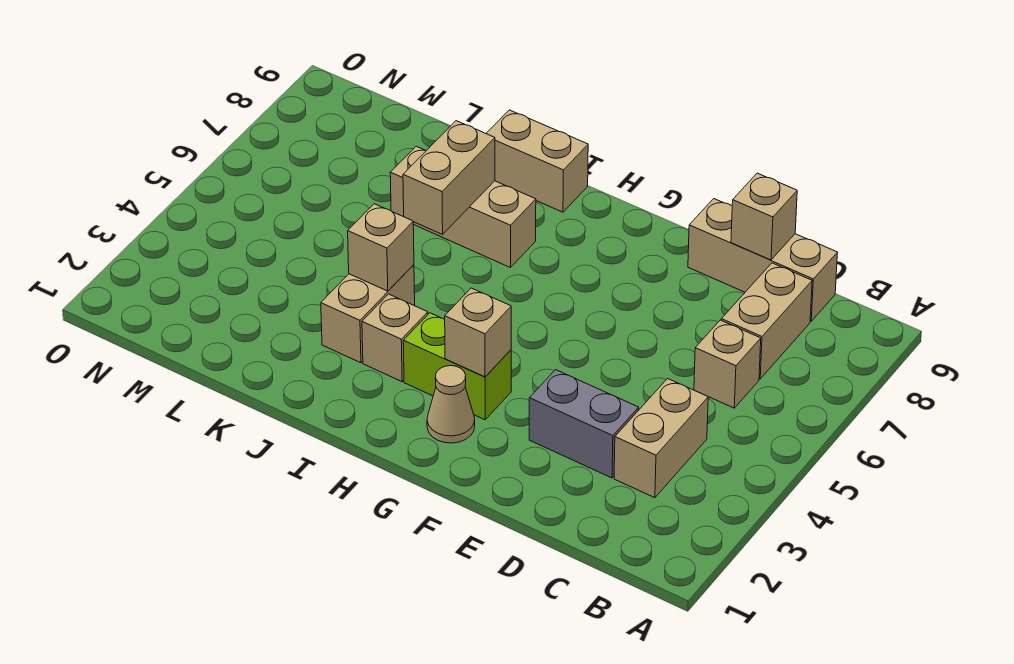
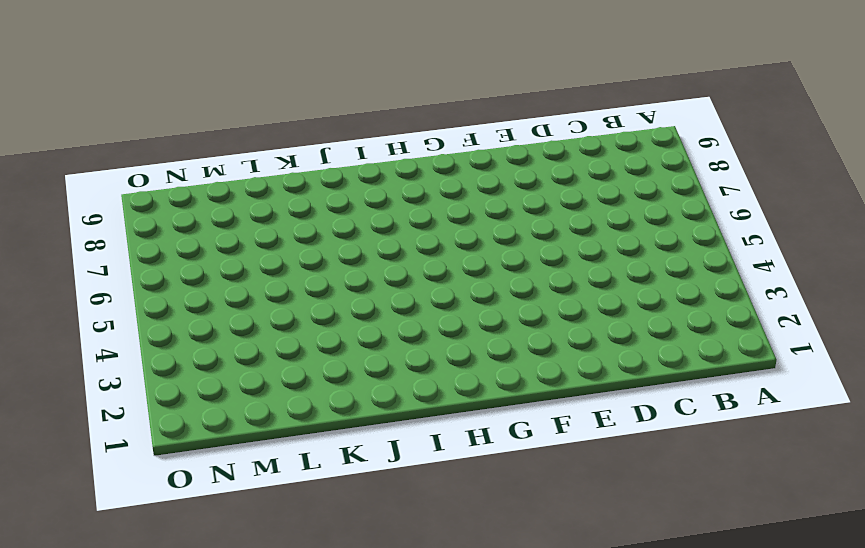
none -> tan brick C3:C4 level 1
none -> tan brick C6 level 1
none -> tan brick C7:C8 level 1

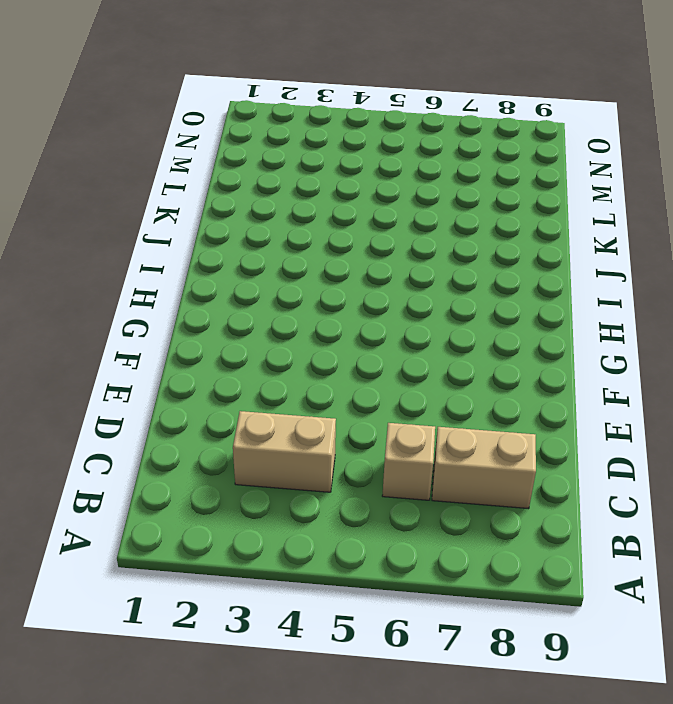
none -> tan brick C9:E9 level 1
none -> grey brick D3:E3 level 1
none -> tan cone G2 level 1

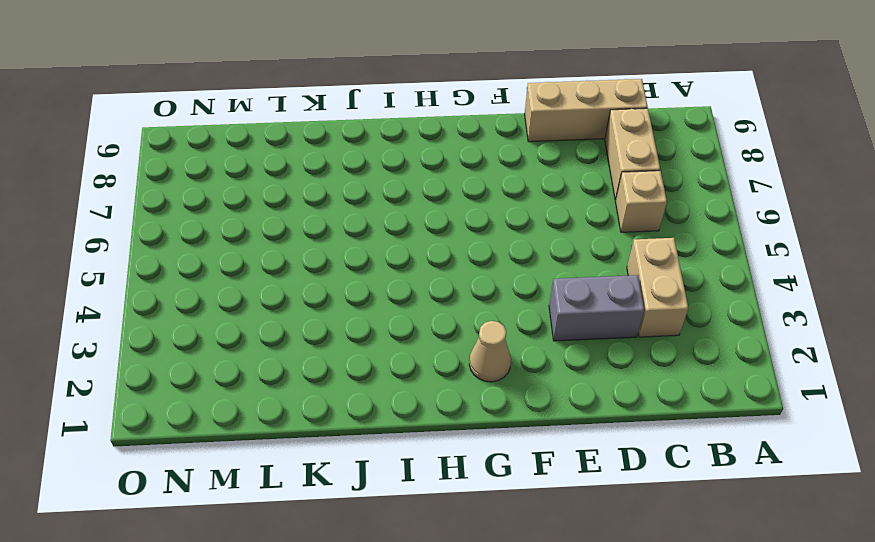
none -> lime brick G3:H3 level 1
none -> tan brick I3 level 1
none -> tan brick I7:K7 level 1

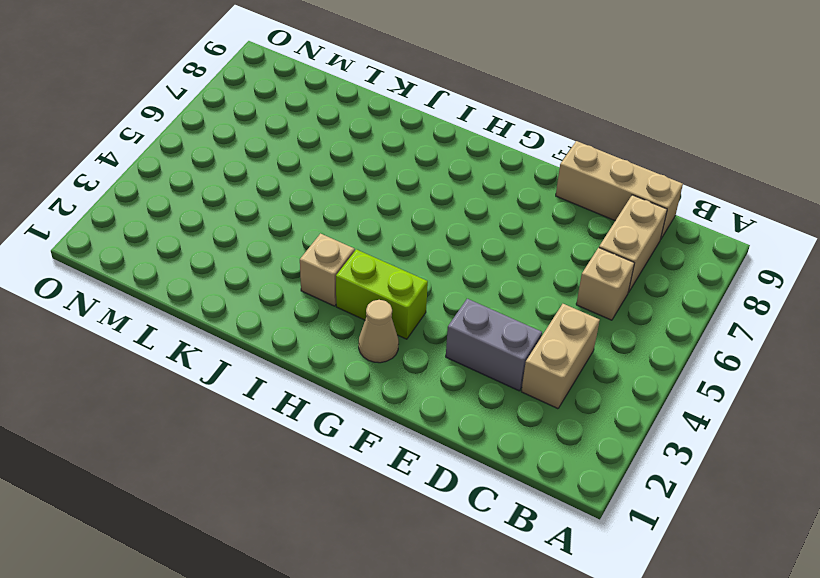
none -> tan brick I7:K7 level 1
none -> tan brick I9:J9 level 1
none -> tan brick J3:J4 level 1

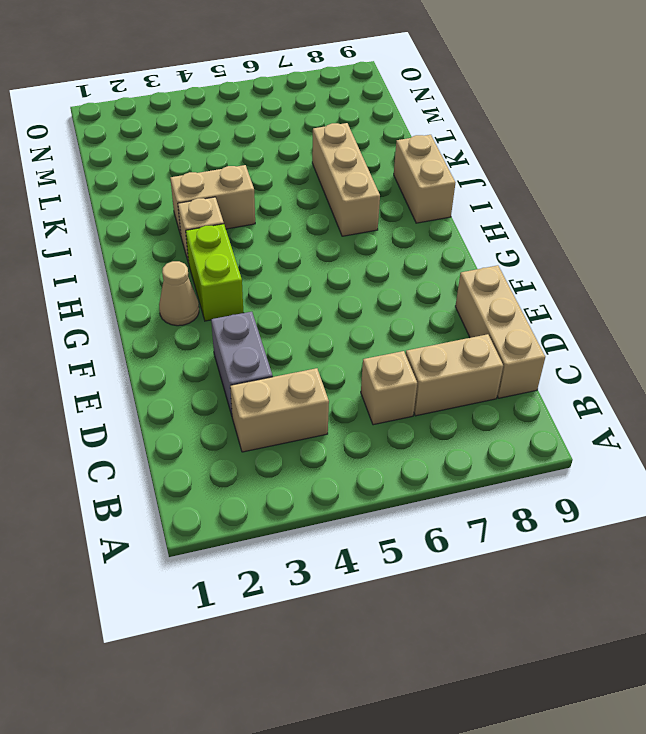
none -> tan brick D9 level 2
none -> tan brick G3 level 2
none -> tan brick J4 level 2

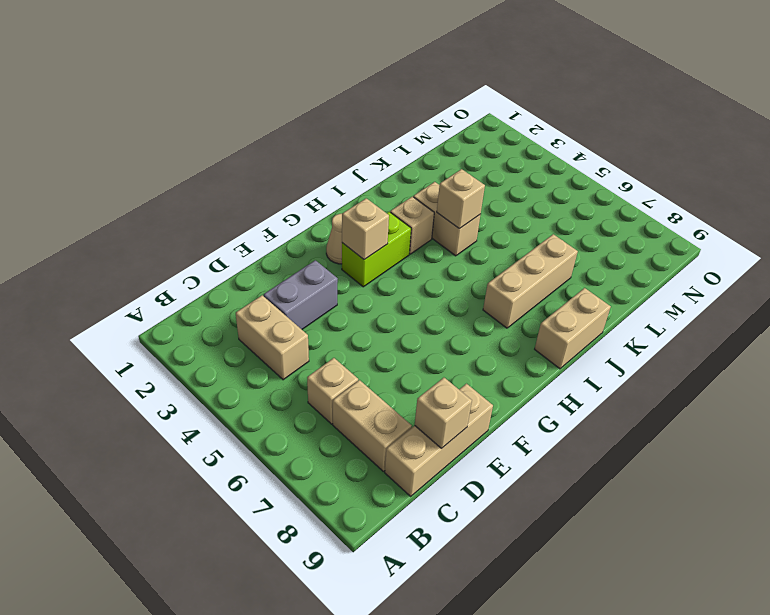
none -> tan brick J6:J7 level 2

